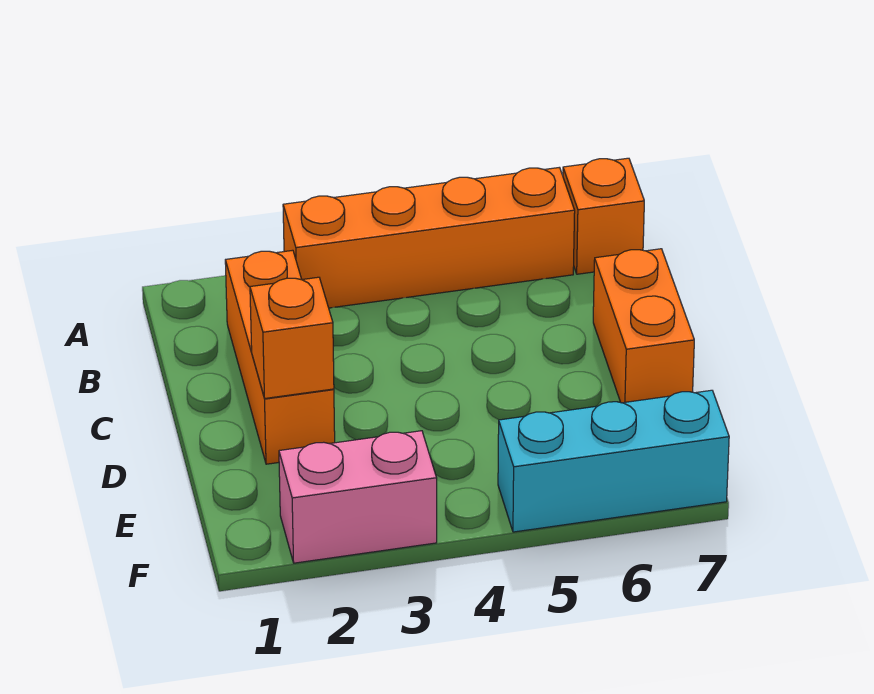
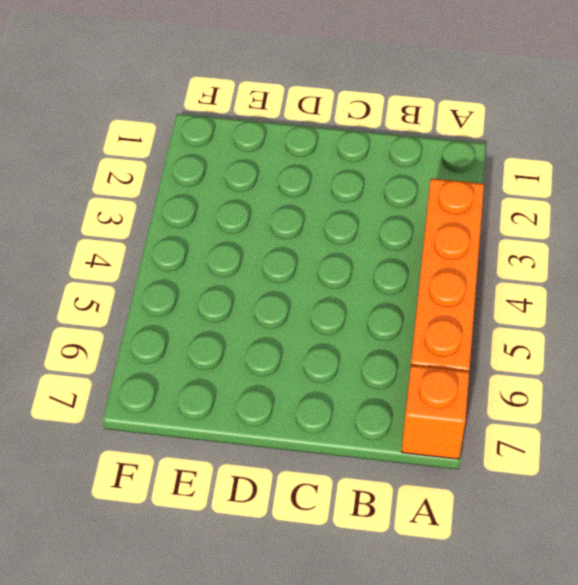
none -> orange brick B2:D2 level 1
none -> orange brick C7:D7 level 1

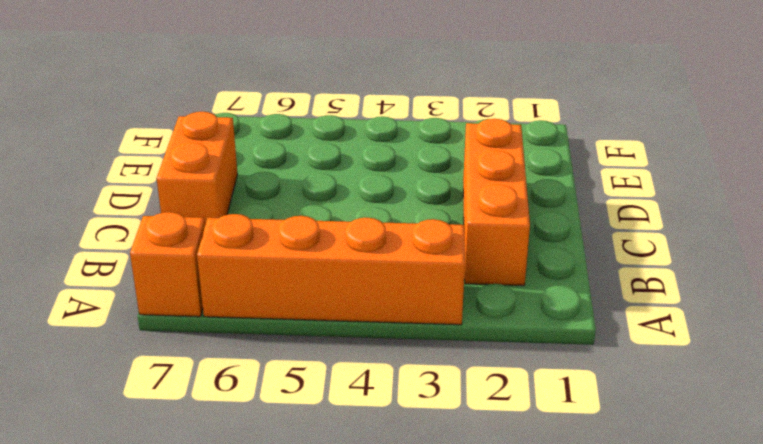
none -> pink brick F2:F3 level 1
none -> cyan brick F5:F7 level 1

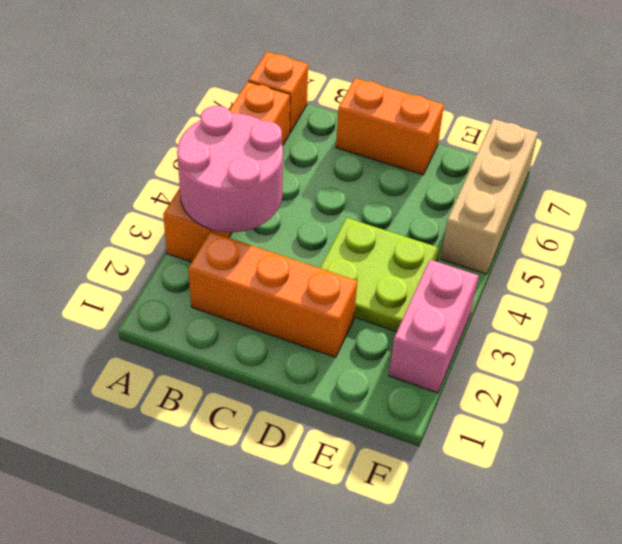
pink round brick A3:B4 level 2 -> none
lime plate D3:E4 level 1 -> none
tan brick F5:F7 level 1 -> cyan brick F5:F7 level 1
none -> orange brick D2 level 2

